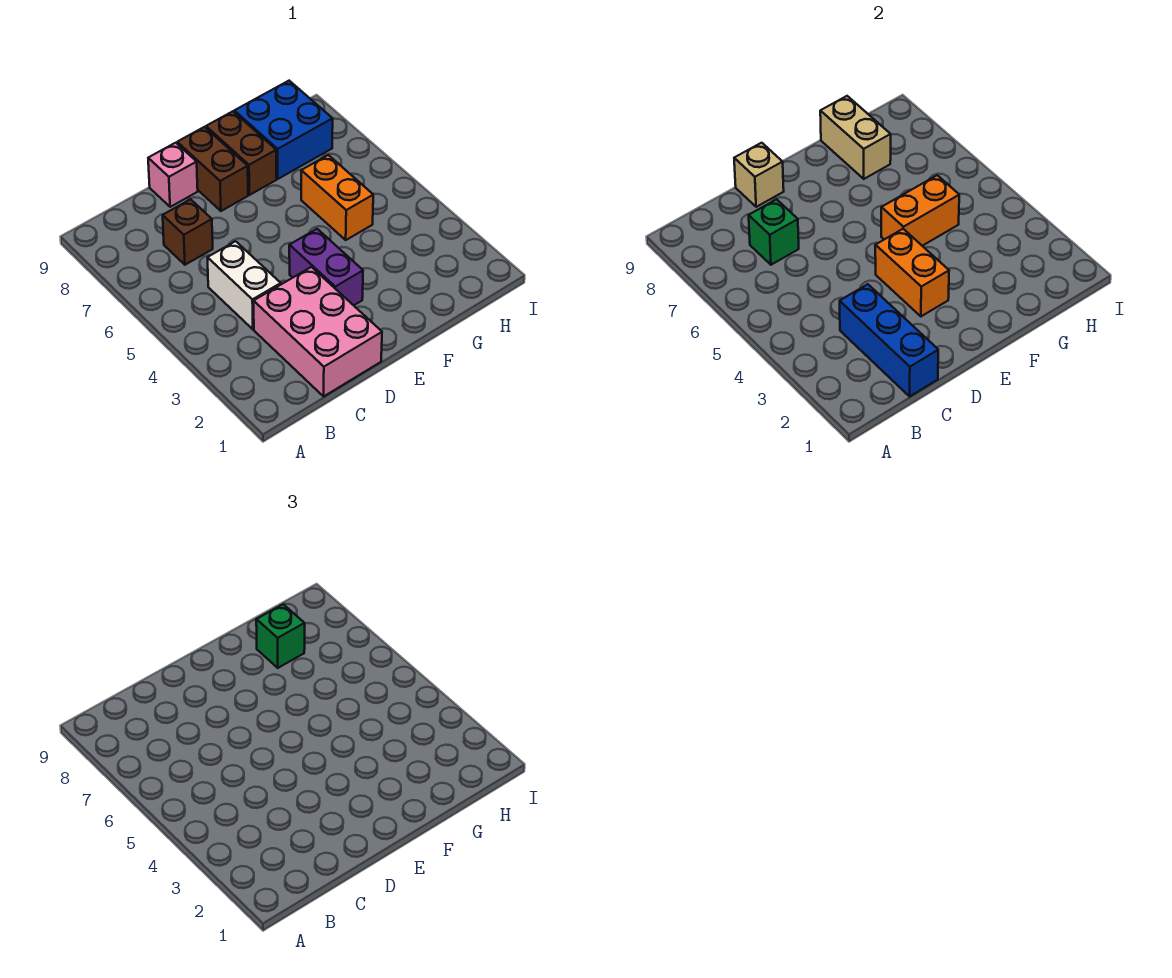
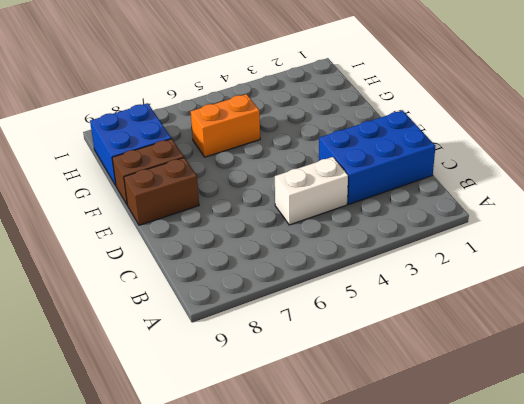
blue brick C1:D3 level 1 -> pink brick C1:D3 level 1
none -> brown brick C7 level 1
none -> pink brick D9 level 1
none -> purple brick E3:E4 level 1

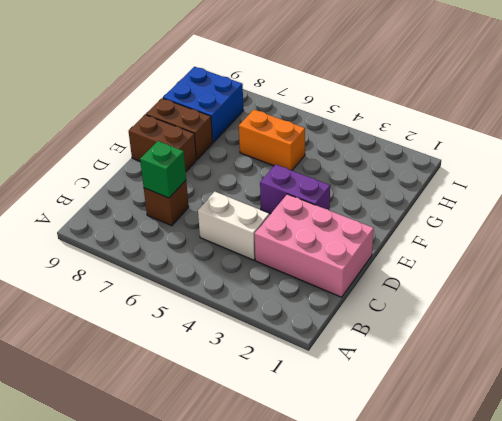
none -> pink brick D9 level 1
none -> blue brick C1:C3 level 2
none -> tan brick D9 level 2

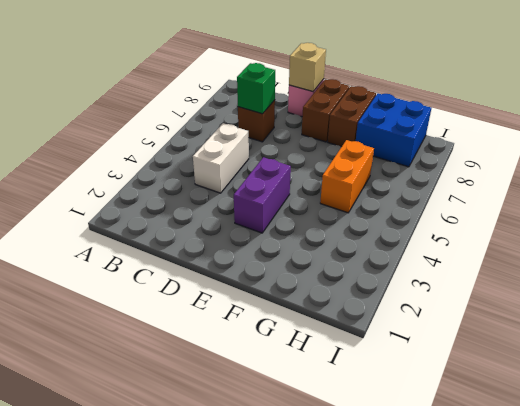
none -> pink brick C1:D3 level 1
none -> blue brick C1:C3 level 2
none -> orange brick E3:E4 level 2

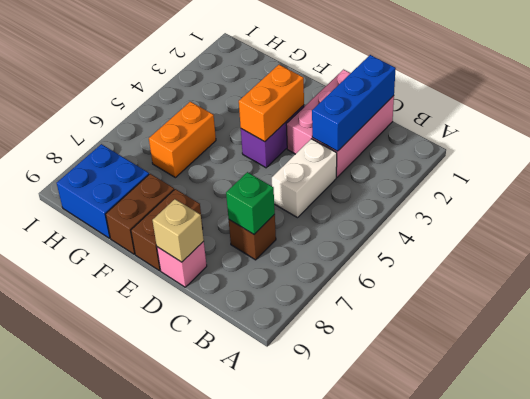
none -> orange brick F5:G5 level 2
none -> tan brick G8:G9 level 2
none -> green brick G8 level 3

